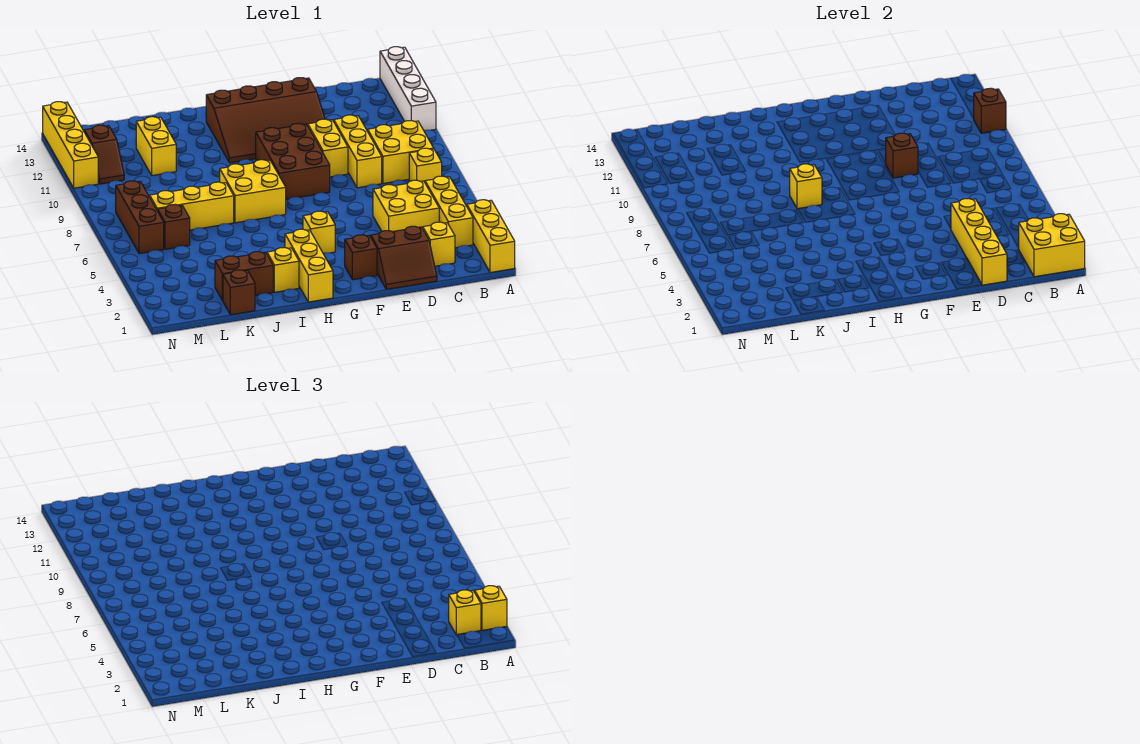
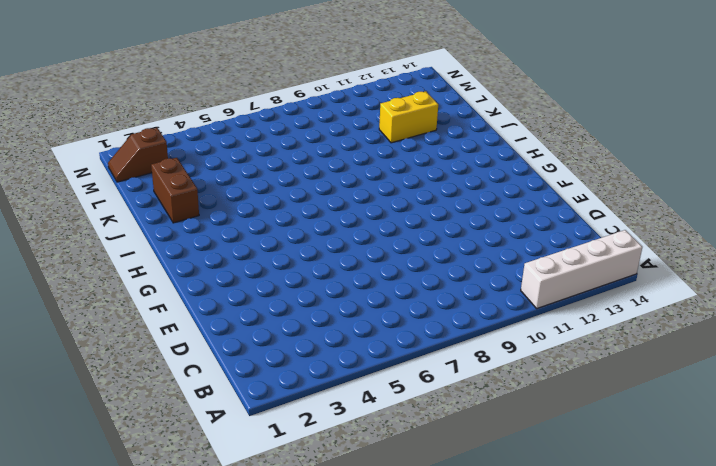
brown slope M1:M2 level 1 top 2 -> brown slope M11:M12 level 1 top 12
none -> yellow brick A1:A3 level 1
none -> yellow brick B3:B5 level 1
none -> yellow brick B7 level 1
none -> yellow brick B8:C9 level 1

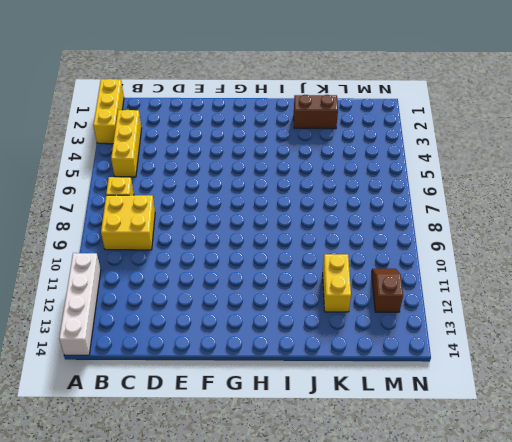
none -> yellow brick C2 level 1
none -> yellow brick C4:D5 level 1
none -> brown slope D1:E2 level 1 top 2
none -> yellow brick D8:D10 level 1

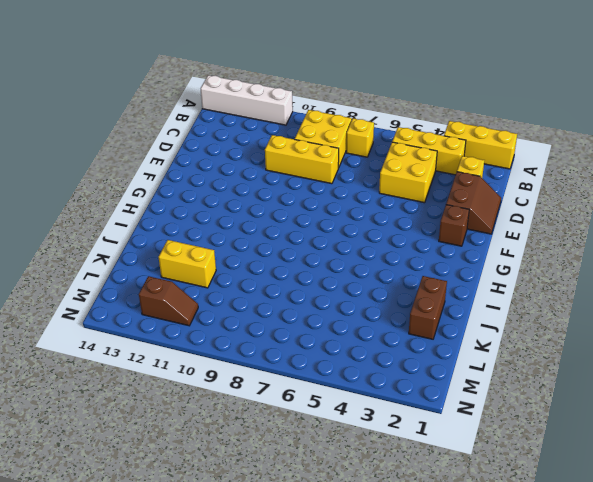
none -> yellow brick E9:E10 level 1
none -> brown slope E11:H13 level 1 top 13
none -> brown brick F8:G10 level 1
none -> yellow brick G4 level 1

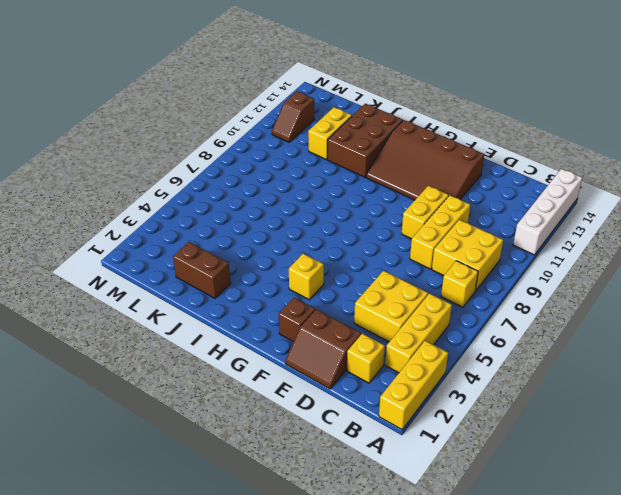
brown brick I11:J13 level 1 -> brown brick F8:G10 level 1
none -> yellow brick H1:H3 level 1
none -> yellow brick H7:I8 level 1
none -> yellow brick I2 level 1
none -> yellow brick J7:L7 level 1

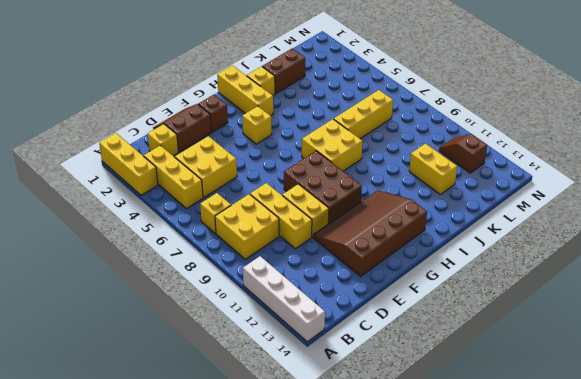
none -> brown brick K1 level 1
none -> brown brick L6 level 1
none -> brown brick M6:M8 level 1
none -> yellow brick N11:N14 level 1

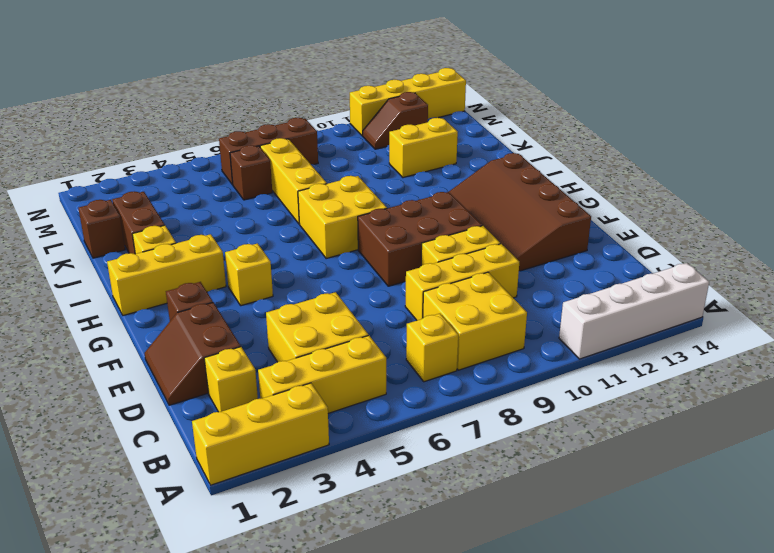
none -> yellow brick A1:B2 level 2
none -> brown brick A11 level 2
none -> yellow brick D1:D4 level 2
none -> brown brick E9 level 2

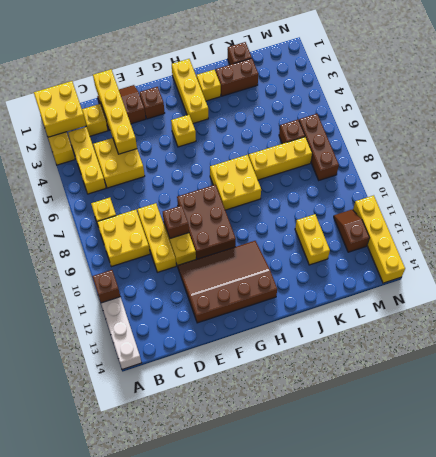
none -> yellow brick I8 level 2
none -> yellow brick A2 level 3
none -> yellow brick B2 level 3

